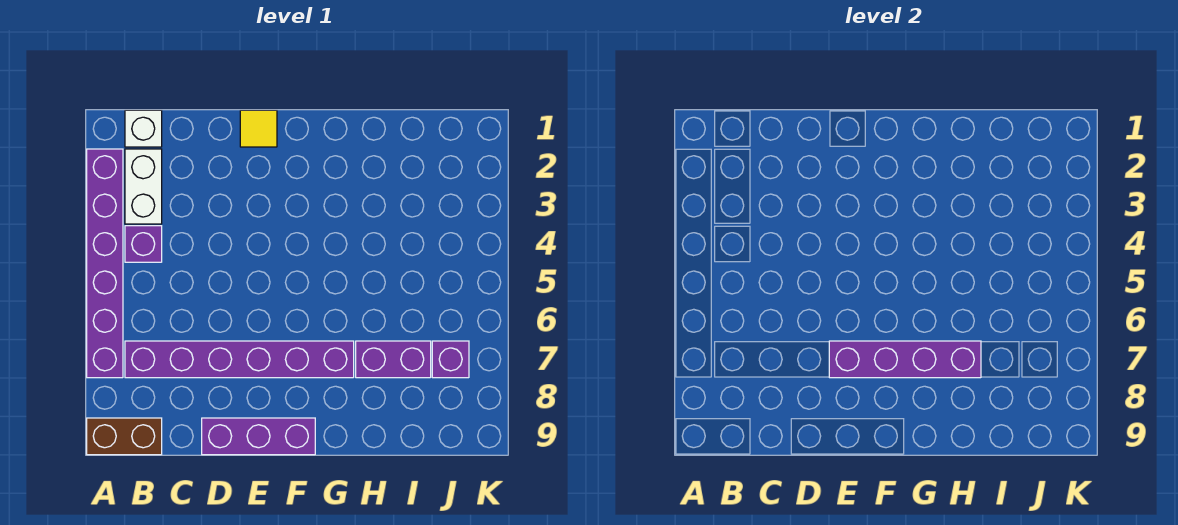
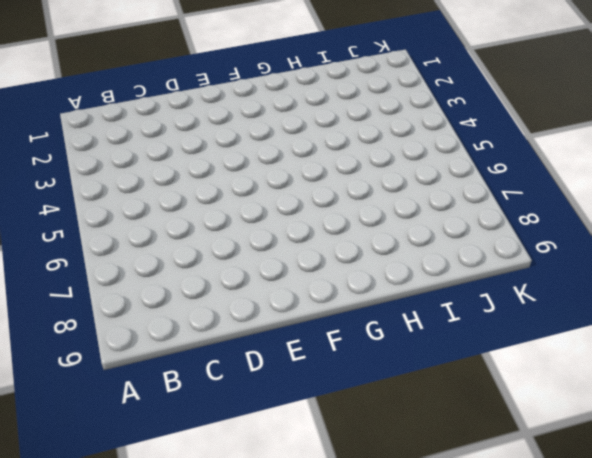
none -> purple brick A2:A7 level 1
none -> brown brick A9:B9 level 1

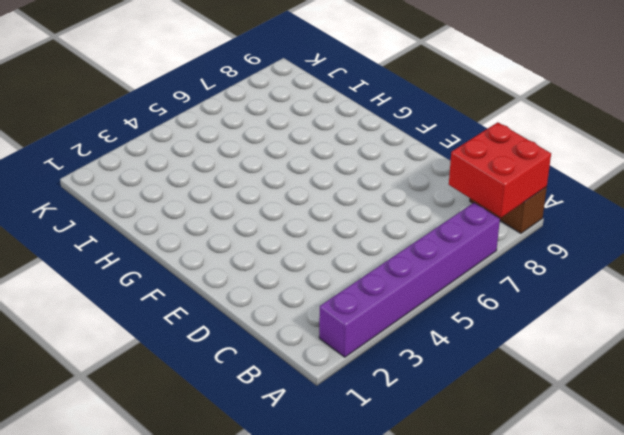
red brick A8:B9 level 2 -> none
none -> white brick B1 level 1
none -> white brick B2:B3 level 1

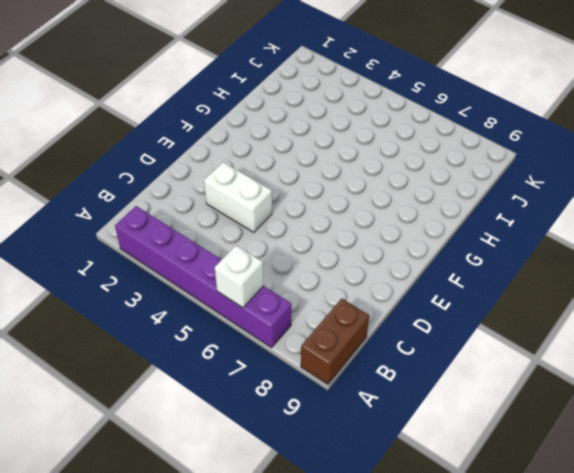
white brick A6 level 2 -> white brick B1 level 1
white brick D3:D4 level 1 -> white brick B2:B3 level 1
none -> purple brick B4 level 1
none -> purple brick B7:G7 level 1

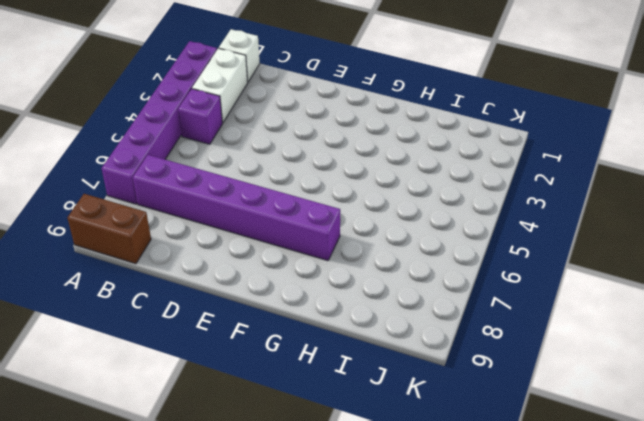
none -> purple brick D9:F9 level 1
none -> yellow tile E1 level 1

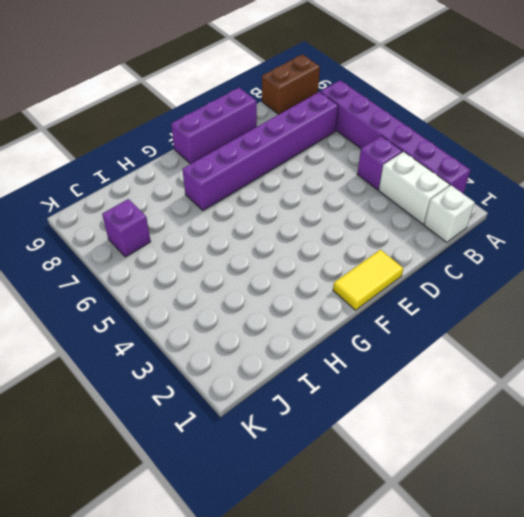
yellow tile E1:F1 level 1 -> yellow tile E1 level 1
none -> purple brick H7:I7 level 1
none -> purple brick E7:H7 level 2

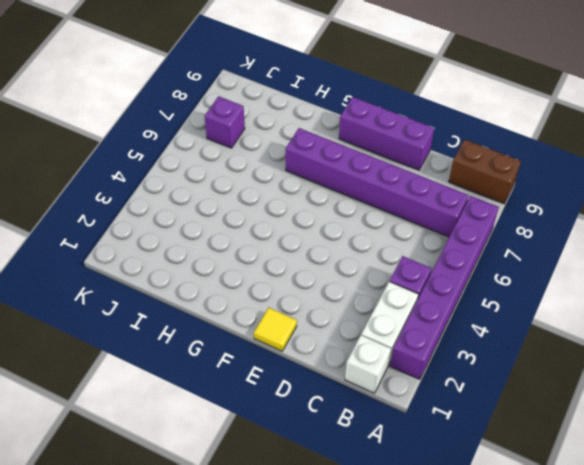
none -> purple brick H7:I7 level 1
none -> purple brick E7:H7 level 2

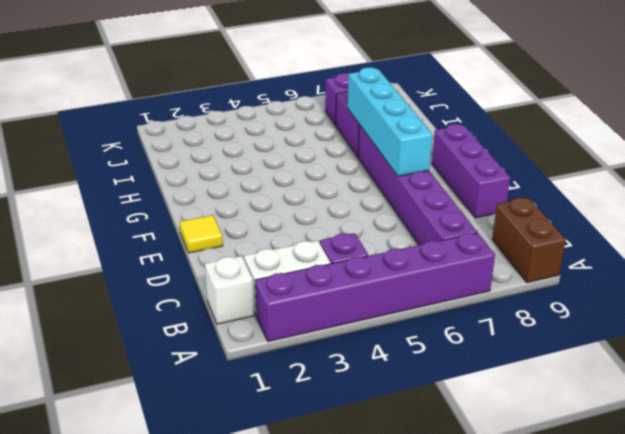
cyan brick E7:H7 level 2 -> purple brick E7:H7 level 2

